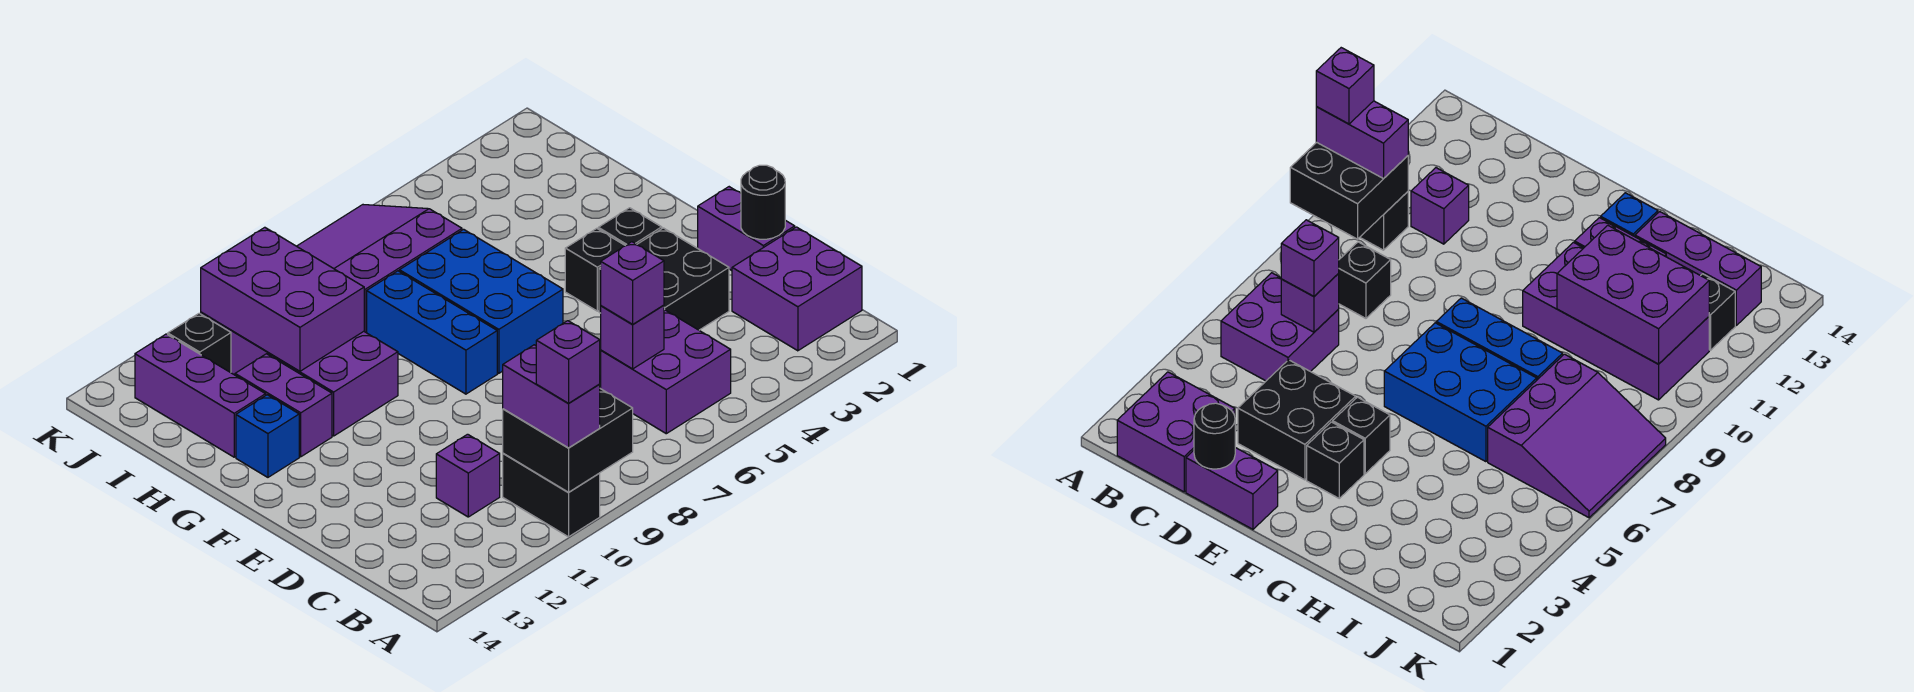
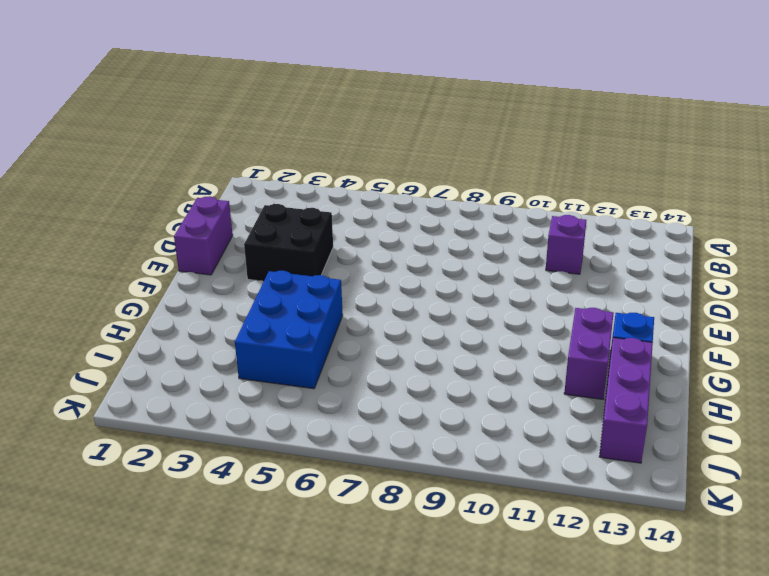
blue brick G4:I5 level 1 -> blue brick F6:H7 level 1
none -> black brick A10:B10 level 1
none -> purple brick B1:C2 level 1
none -> purple brick B5:C6 level 1

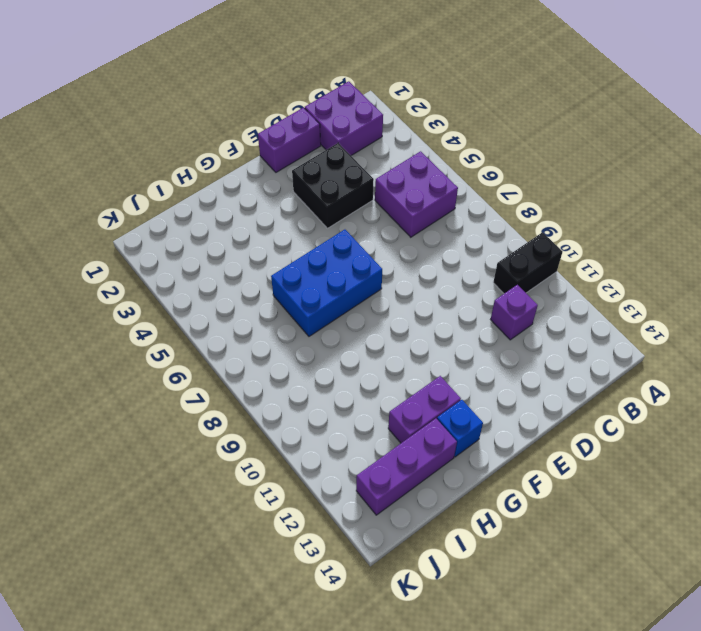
none -> black brick C8 level 1
none -> black brick F3 level 1
none -> black brick F4 level 1

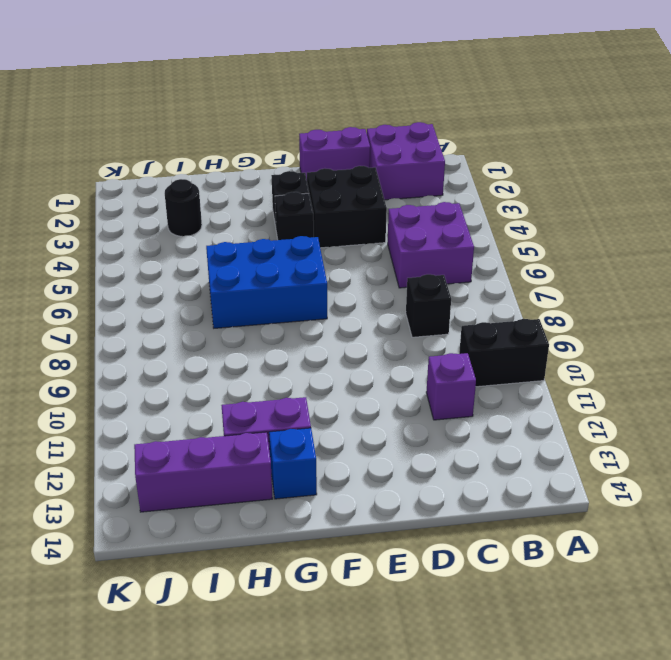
black round brick I3 level 1 -> black round brick D1 level 2
none -> blue brick F8:H8 level 1
none -> purple brick G10:J11 level 1
none -> purple slope I6:K8 level 1 top I

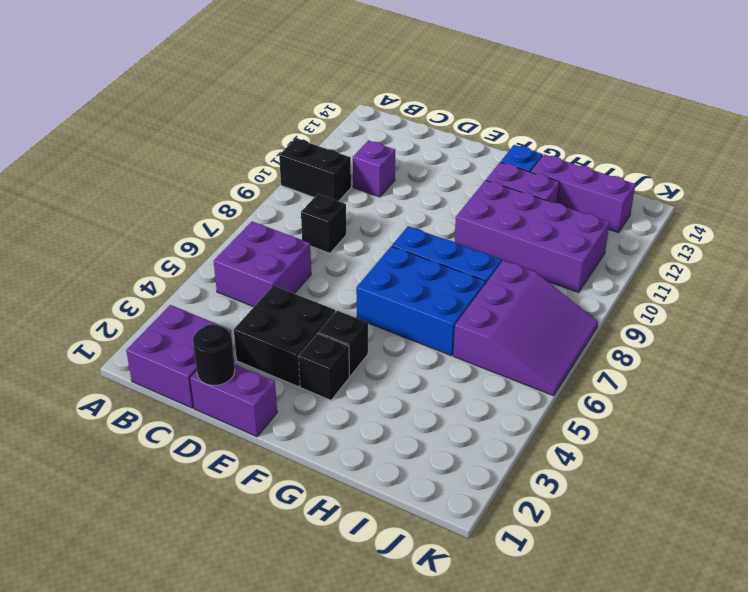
none -> black brick J12 level 1
none -> black brick A9:B10 level 2
none -> purple brick C6 level 2

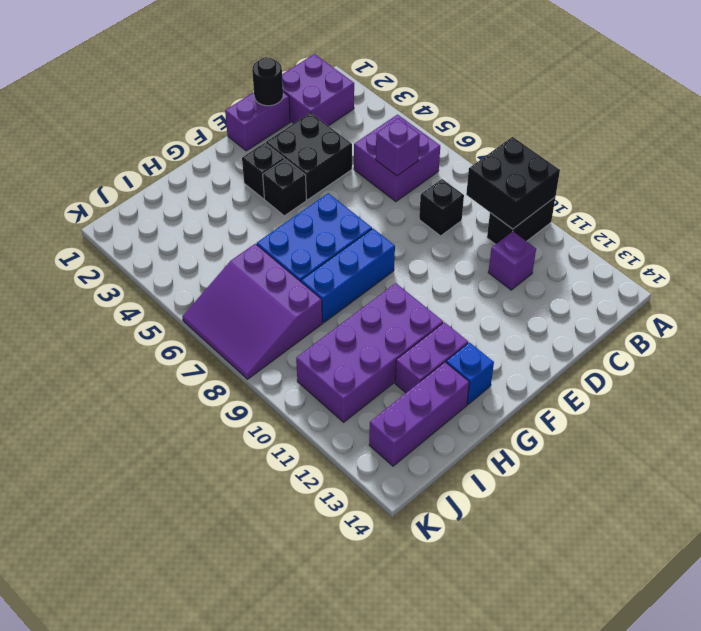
none -> black brick J12 level 1
none -> purple brick H10:J11 level 2
none -> purple brick A10:B10 level 3

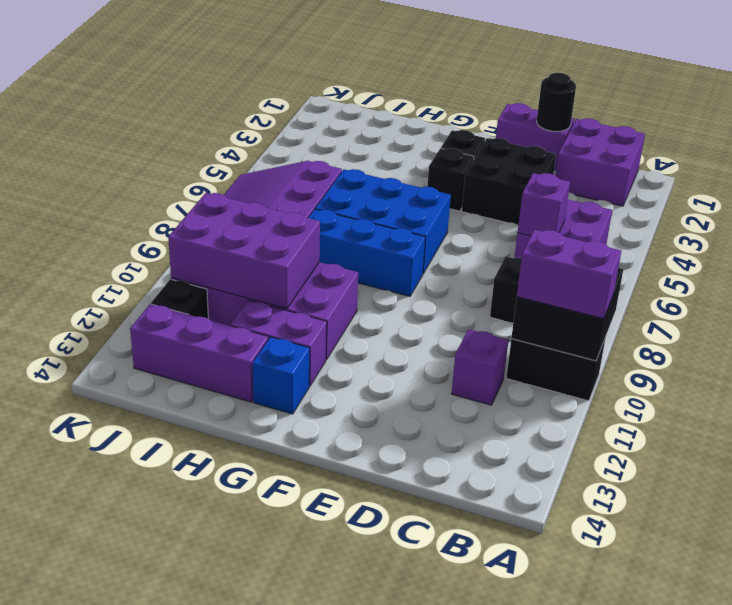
none -> purple brick C6 level 3
none -> purple brick A10 level 4

